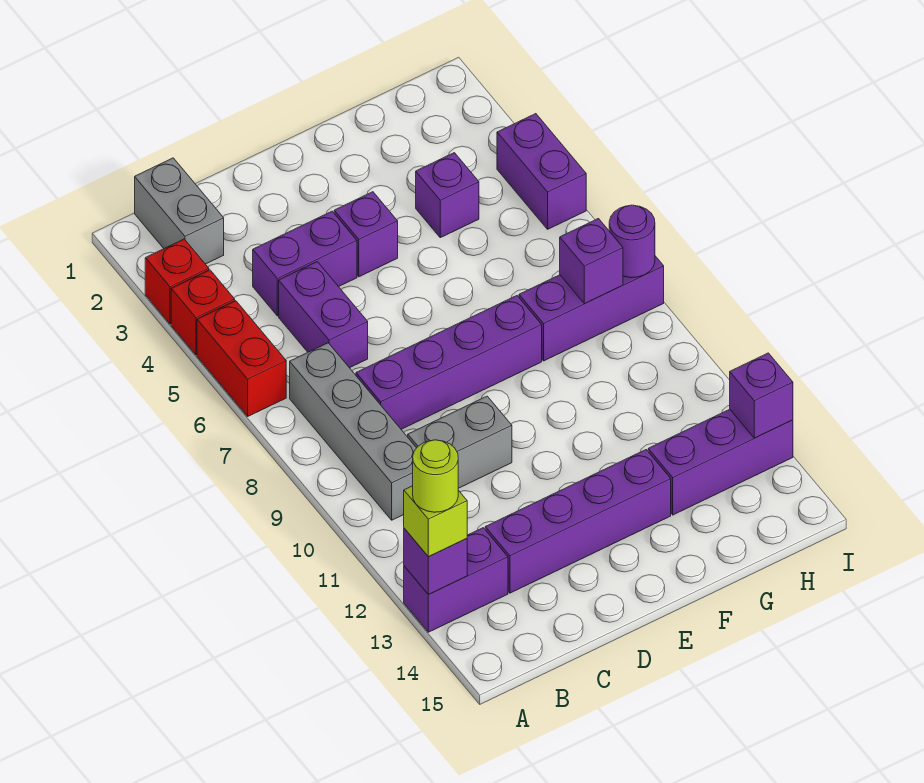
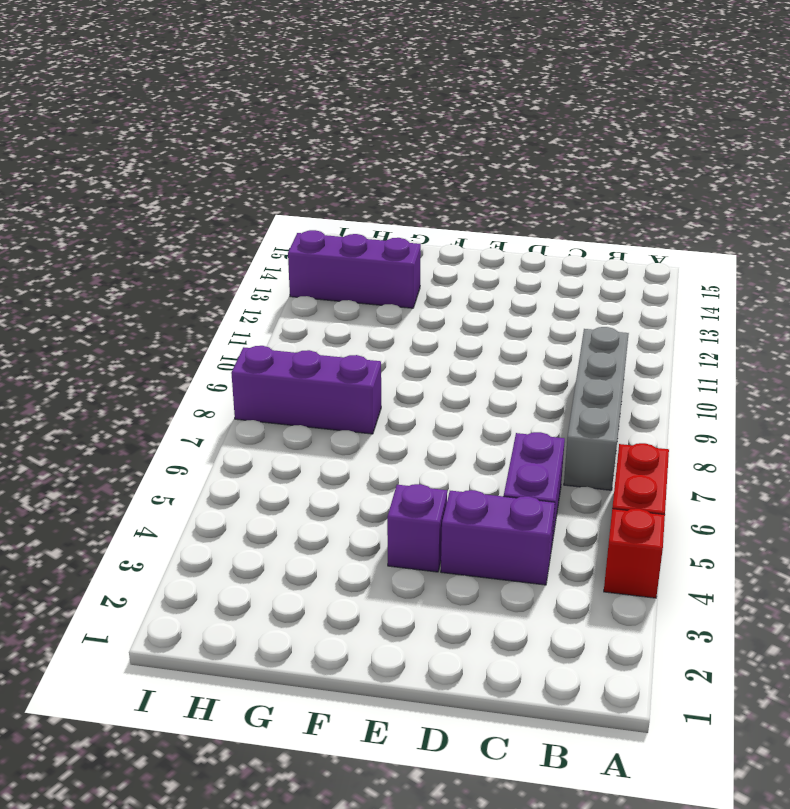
none -> red brick A3 level 1
none -> purple brick A13:B13 level 1
none -> grey brick B1:B2 level 1

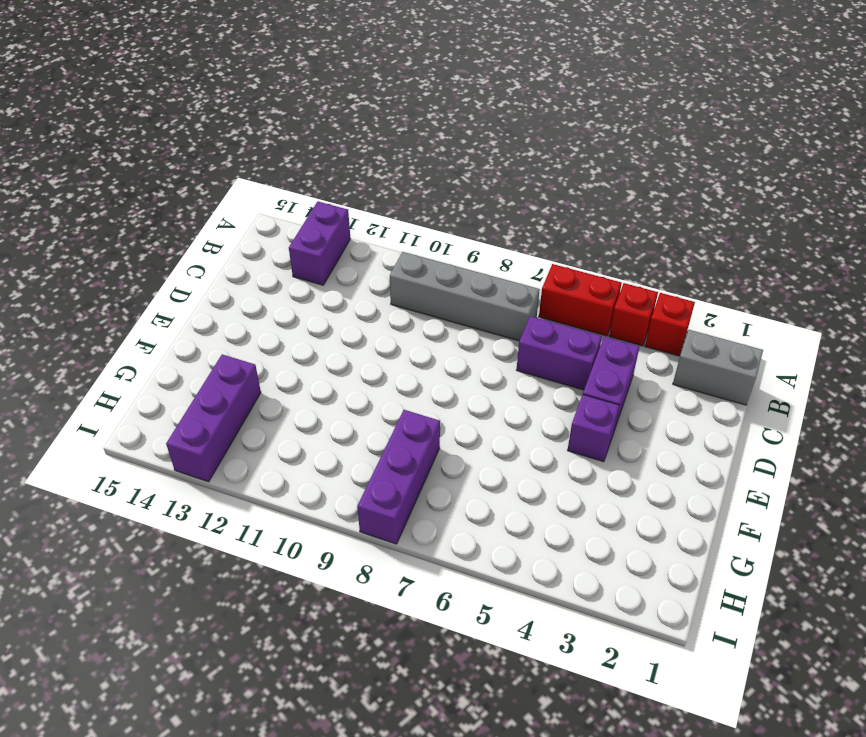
none -> purple brick C8:F8 level 1
none -> grey brick C10:D10 level 1
none -> purple brick C13:F13 level 1

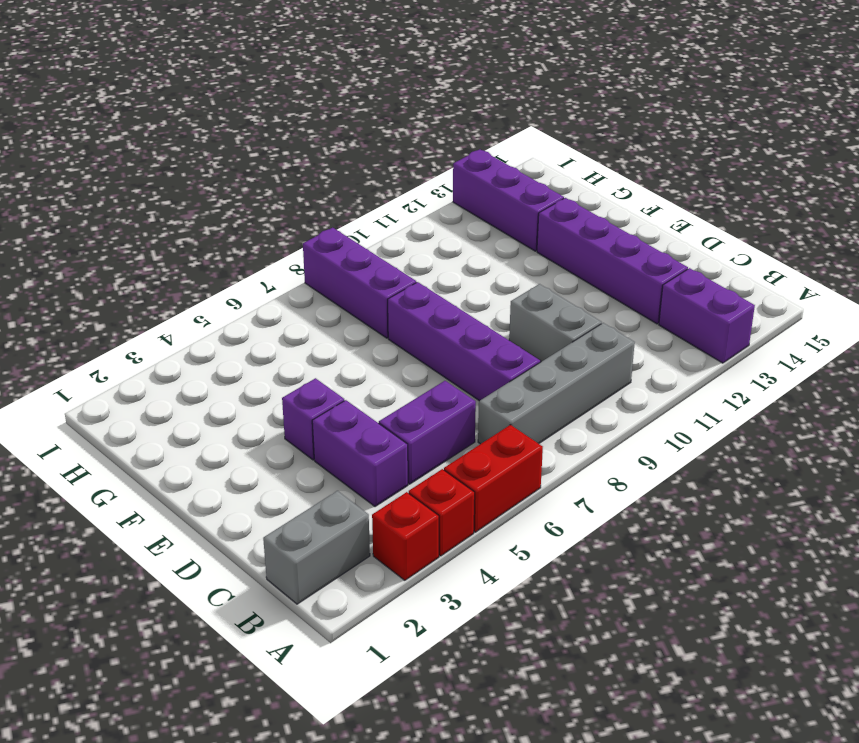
none -> purple brick G4 level 1
none -> purple brick I4:I5 level 1
none -> purple brick A13 level 2

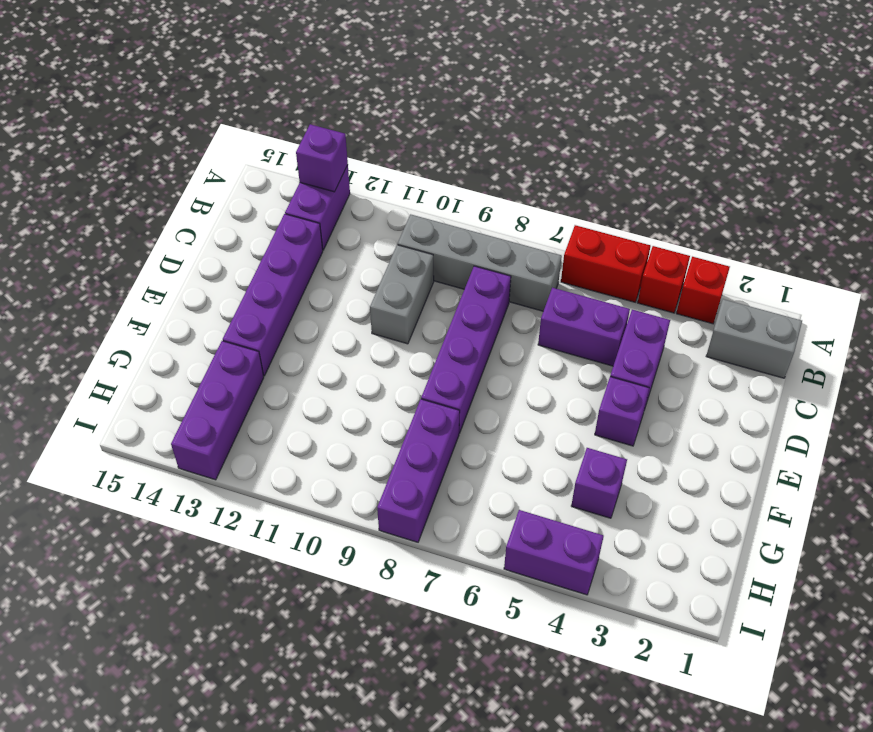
none -> purple brick H8 level 2
none -> purple round brick I8 level 2
none -> purple brick I13 level 2

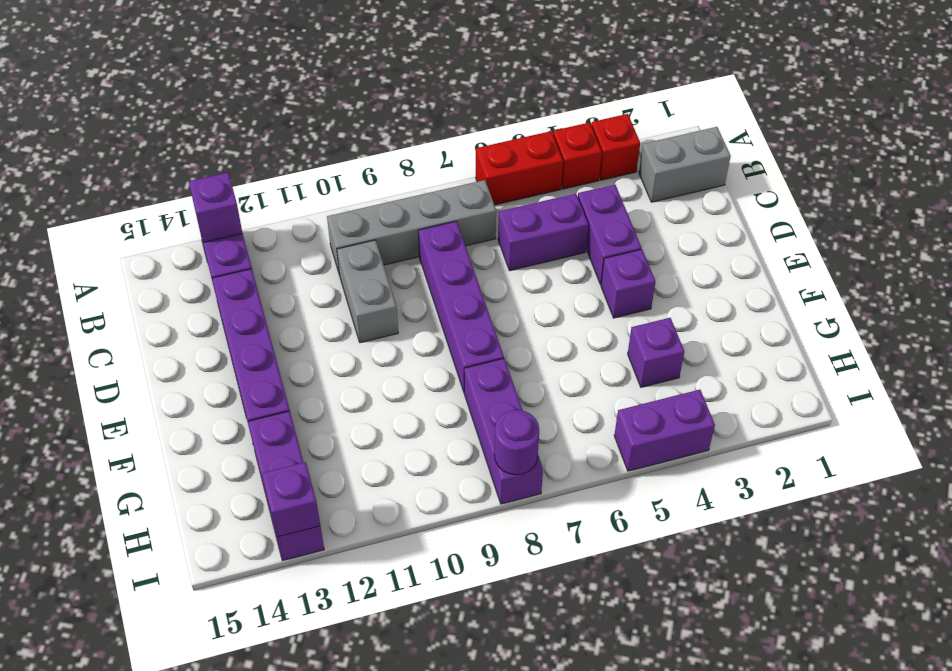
none -> purple brick H8 level 2
none -> lime brick A13 level 3
none -> lime round brick A13 level 4

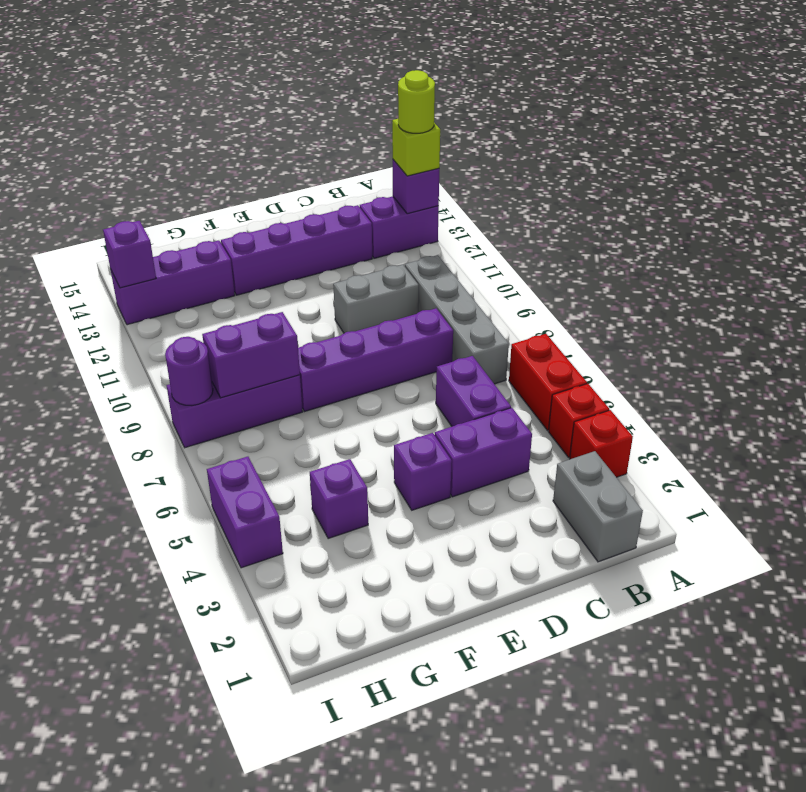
purple brick G8:H8 level 2 -> purple brick H8 level 2

